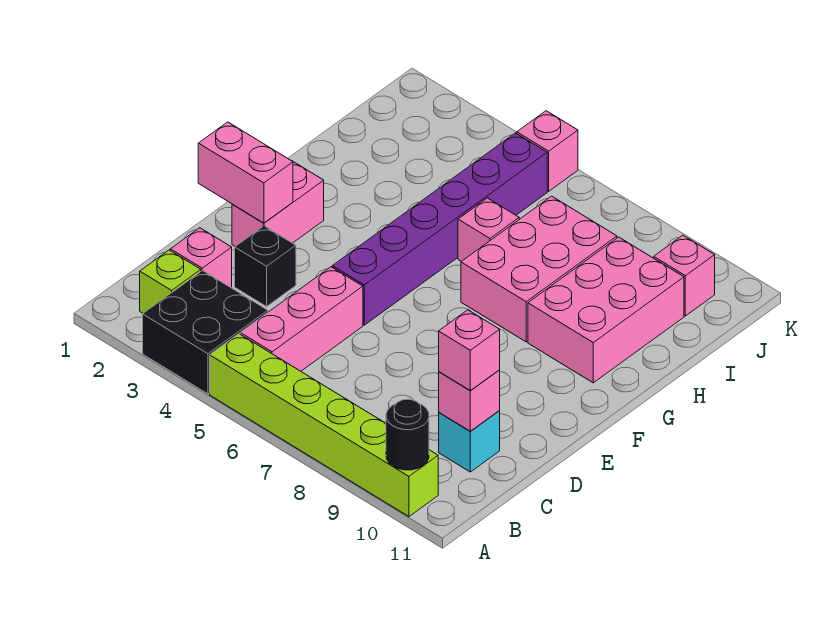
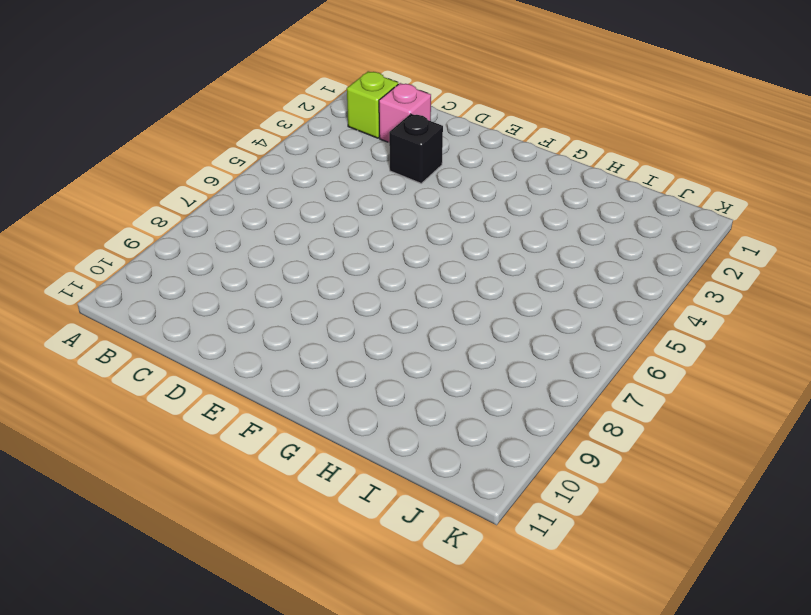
none -> black brick A3:B4 level 1
none -> lime brick A5:A10 level 1
none -> pink brick B5:D5 level 1

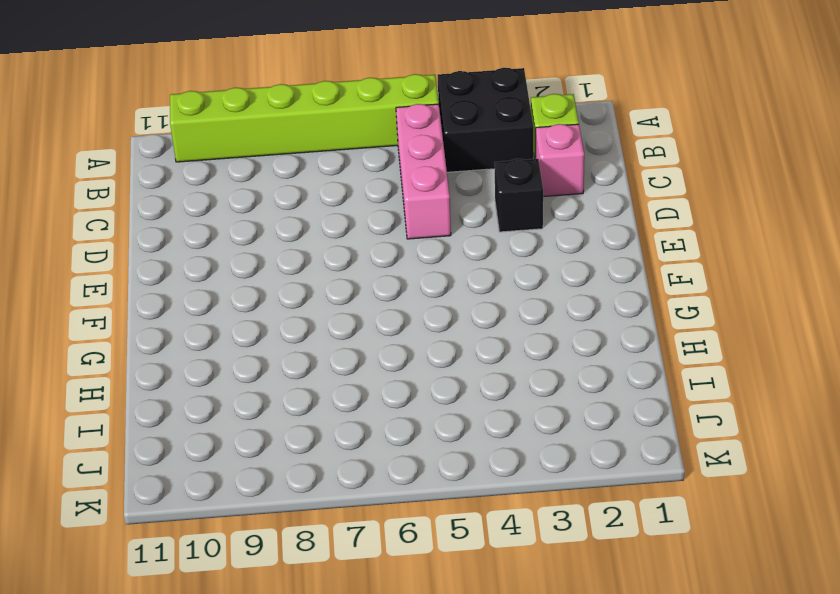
none -> cyan brick C10 level 1
none -> pink brick E2:F2 level 1
none -> purple brick E5:J5 level 1

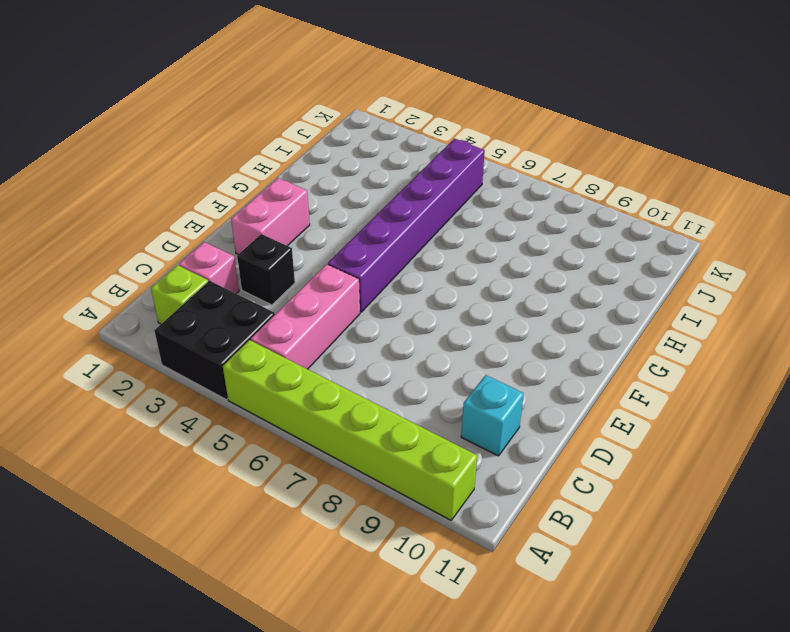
none -> pink brick G7:I8 level 1
none -> pink brick G9:I10 level 1
none -> pink brick H6 level 1

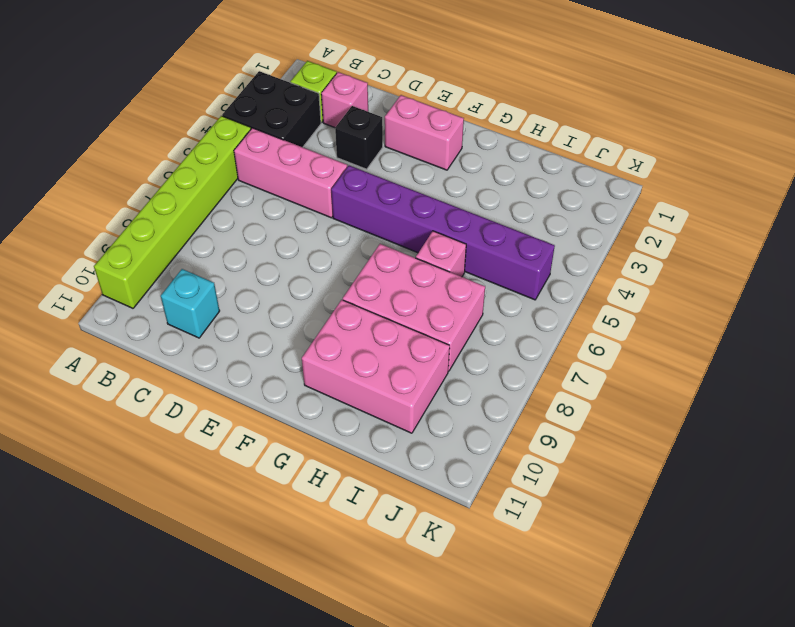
none -> pink brick J10 level 1
none -> pink brick K5 level 1
none -> black round brick A10 level 2

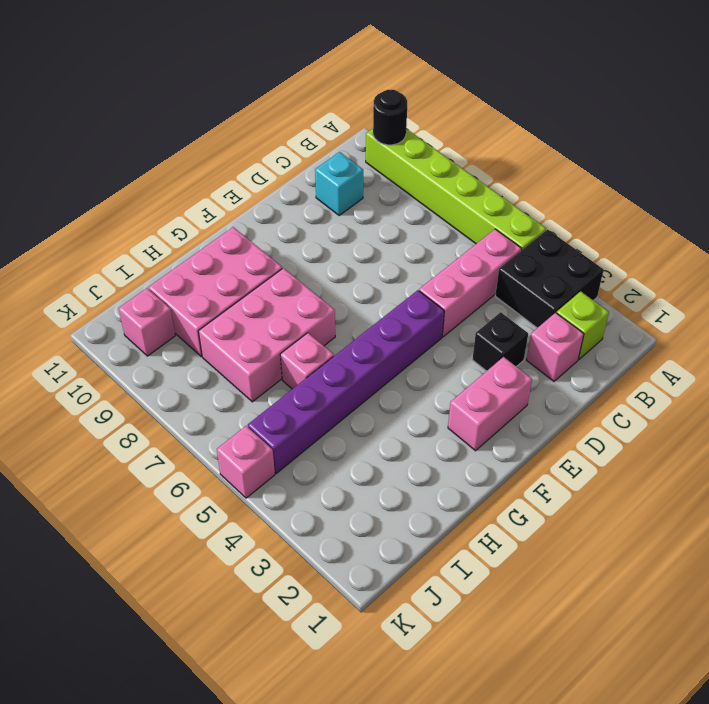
none -> pink brick C10 level 2
none -> pink brick E1:E2 level 2
none -> pink brick C10 level 3

